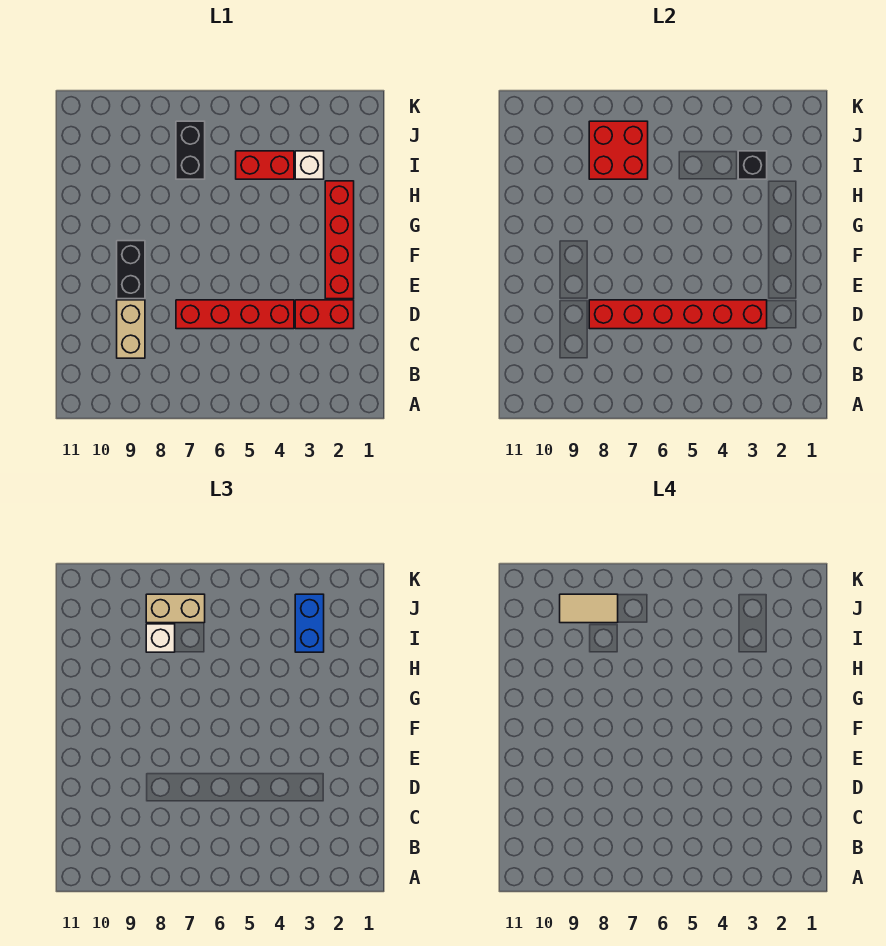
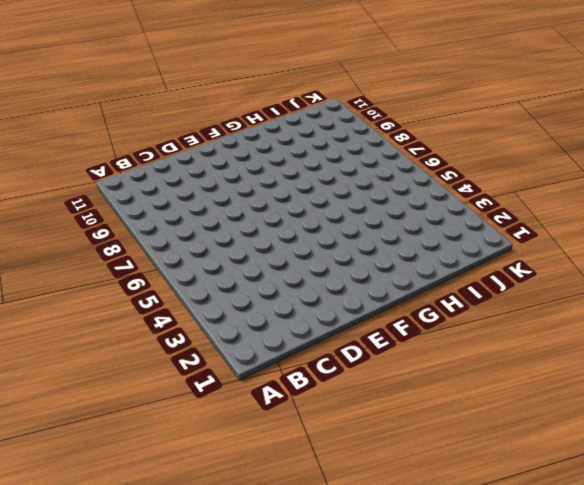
none -> tan brick C9:D9 level 1
none -> red brick D2:D3 level 1
none -> red brick D4:D7 level 1

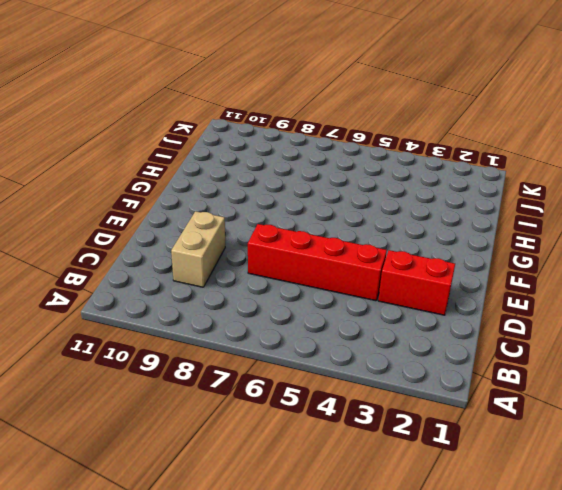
none -> red brick E2:H2 level 1
none -> black brick E9:F9 level 1
none -> white brick I3 level 1

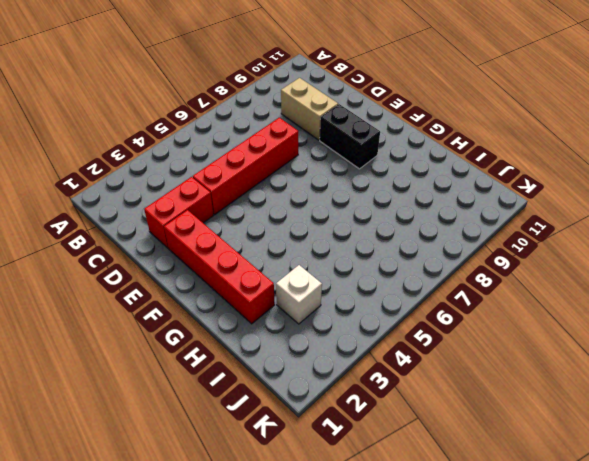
none -> red brick I4:I5 level 1
none -> black brick I7:J7 level 1
none -> red brick D3:D8 level 2

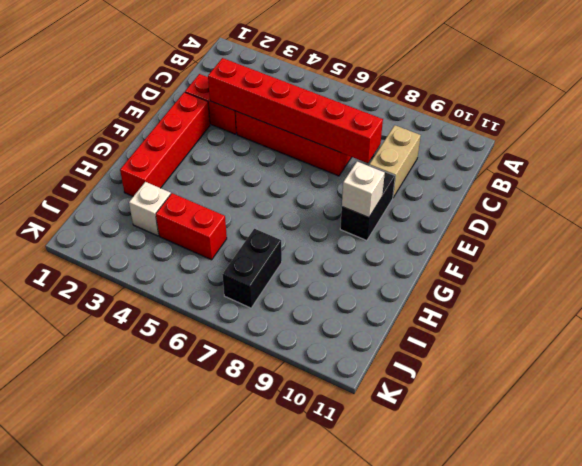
white brick F9 level 2 -> white brick I8 level 3
none -> black brick I3 level 2
none -> red brick I7:J8 level 2
none -> blue brick I3:J3 level 3

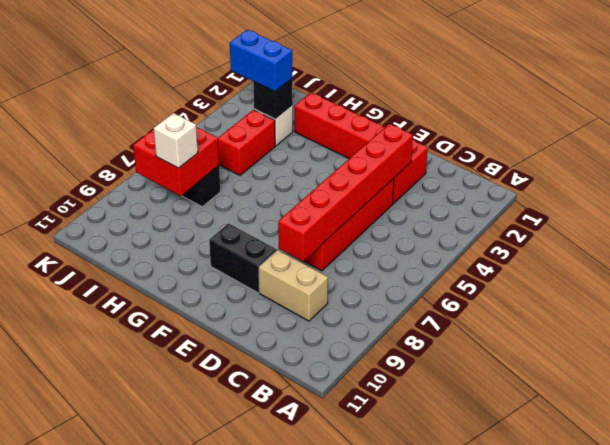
none -> tan brick J7:J8 level 3
none -> tan tile J8:J9 level 4

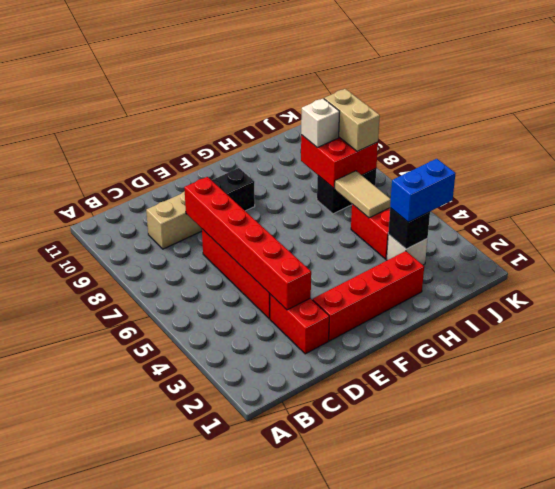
tan tile I5:I6 level 2 -> tan tile J8:J9 level 4

